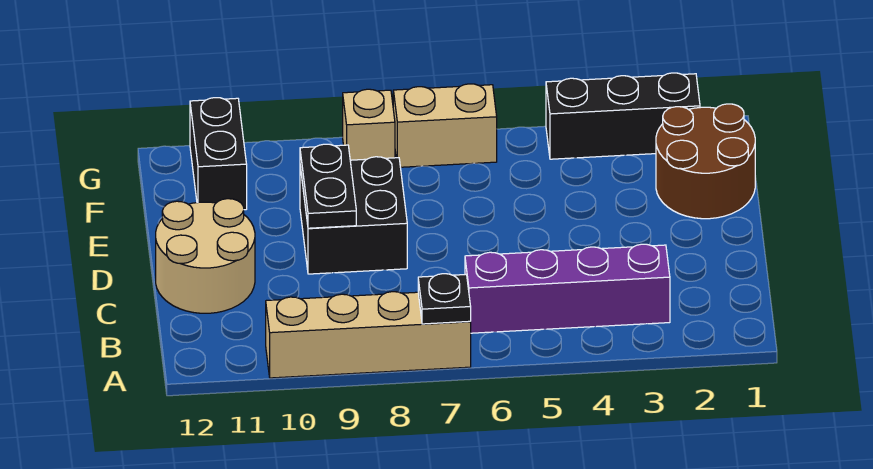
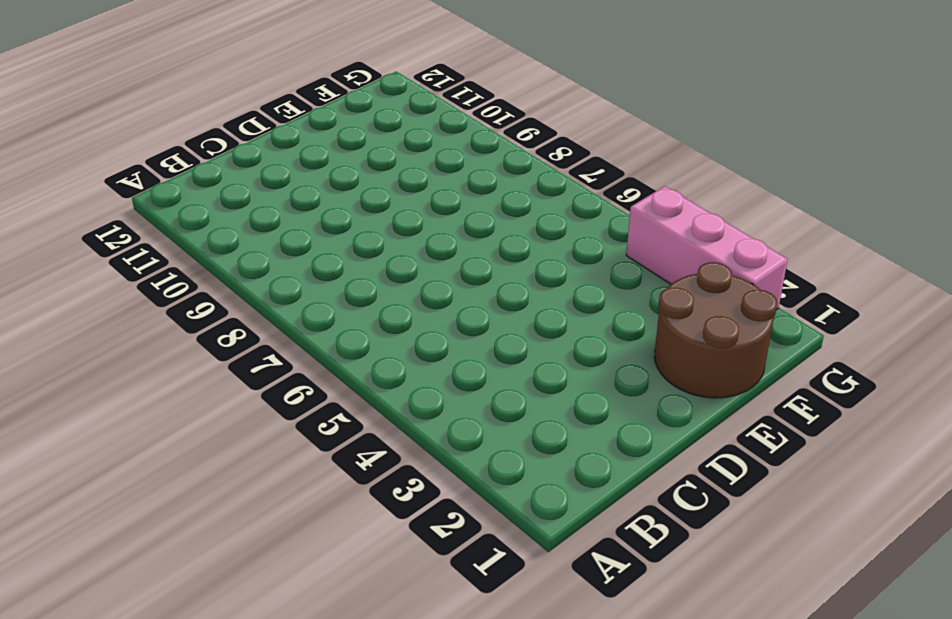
pink brick G2:G4 level 1 -> black brick G2:G4 level 1
none -> tan brick A7:A10 level 1
none -> purple brick B3:B6 level 1

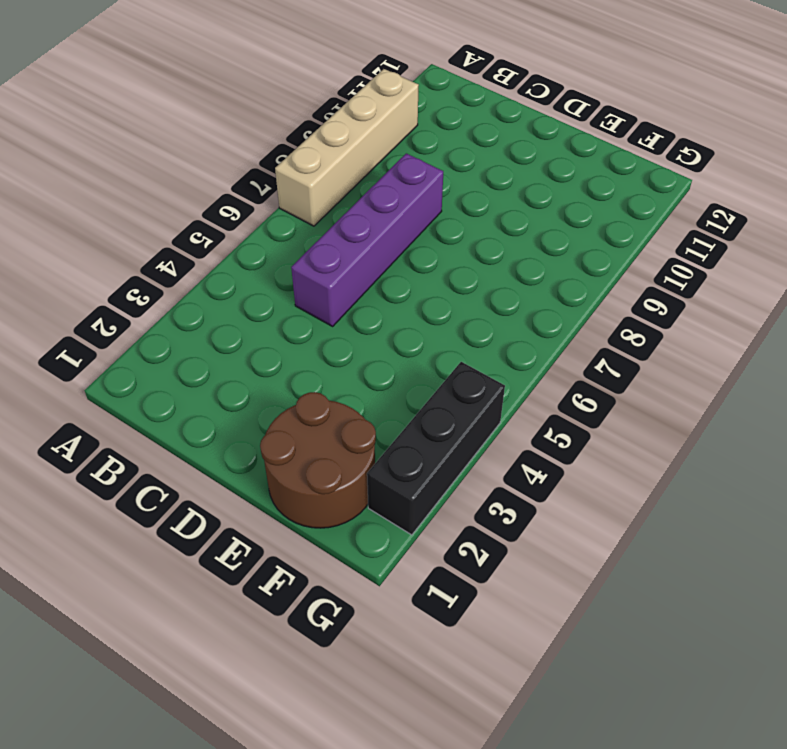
purple brick C5:C8 level 1 -> purple brick B3:B6 level 1
none -> tan round brick C11:D12 level 1
none -> black brick D8:E9 level 1

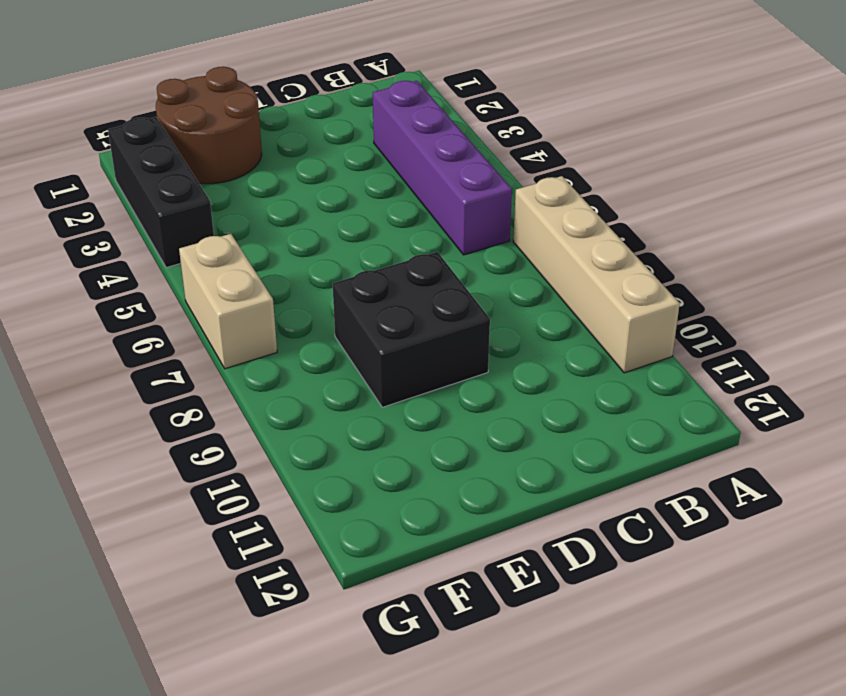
none -> tan round brick C11:D12 level 1
none -> black brick F11:G11 level 1

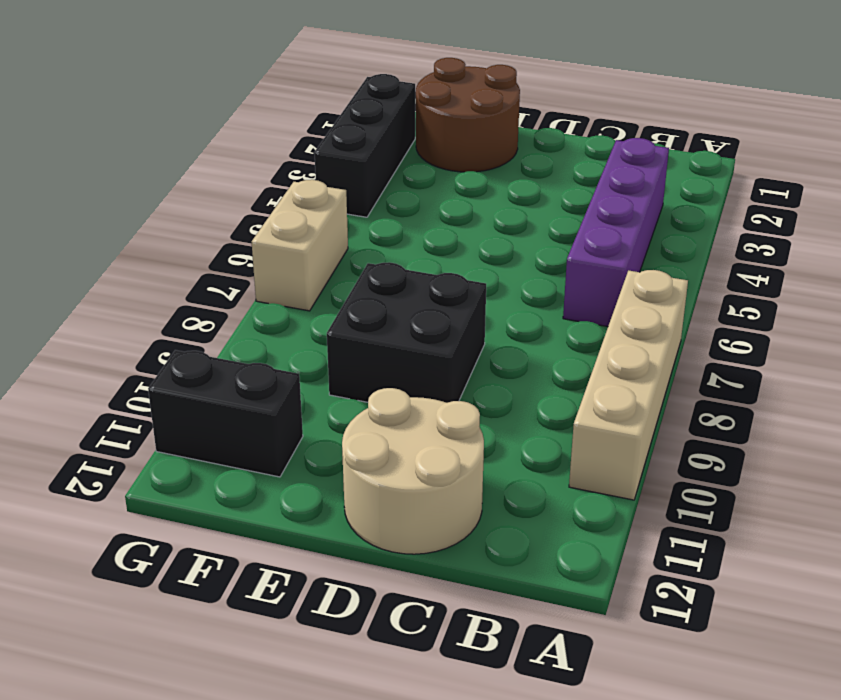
none -> tan brick G8 level 1
none -> black plate A7 level 2

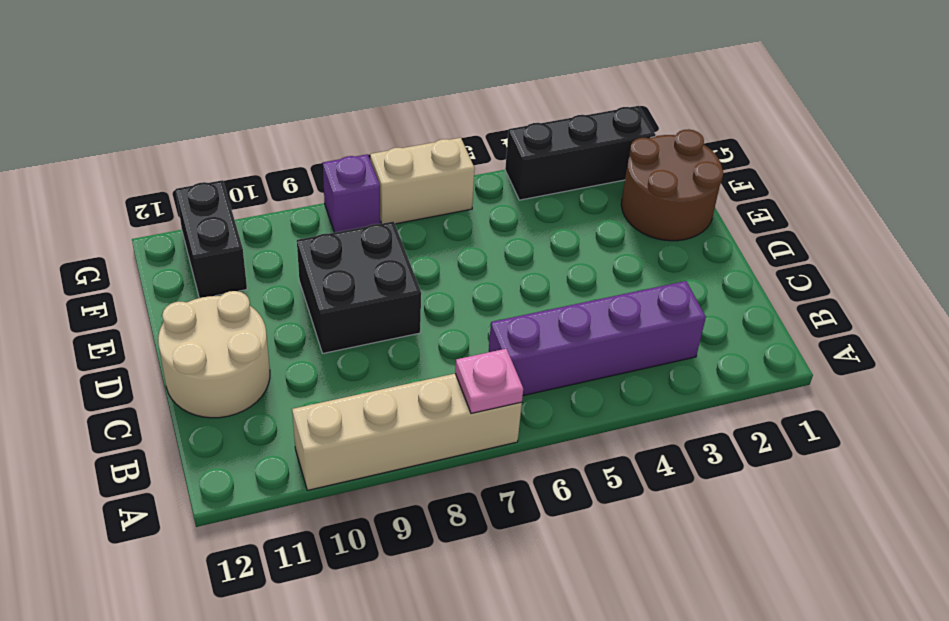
pink plate A7 level 2 -> black plate A7 level 2
purple brick G8 level 1 -> tan brick G8 level 1
none -> black plate D9:E9 level 2

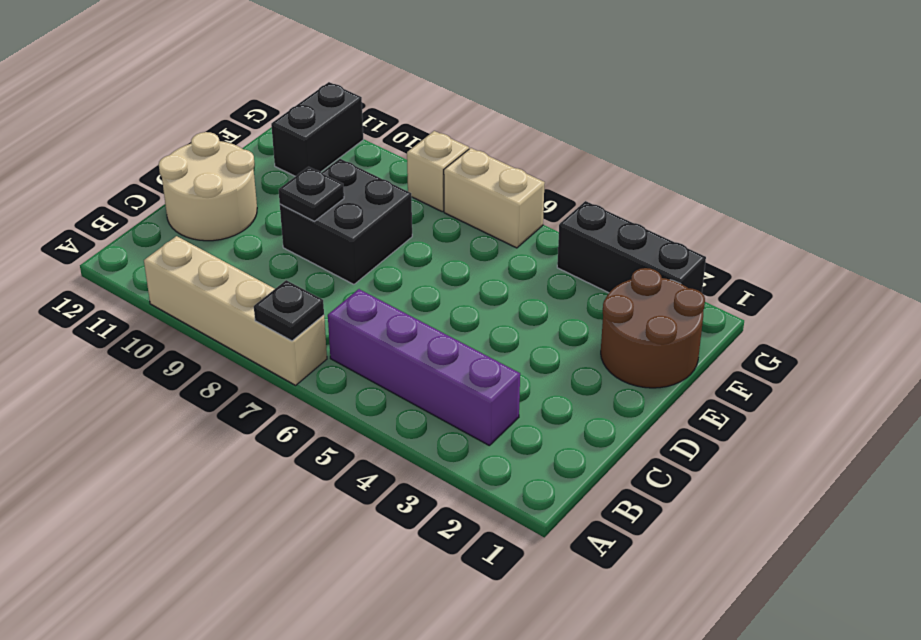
black plate D9 level 2 -> black plate D9:E9 level 2

